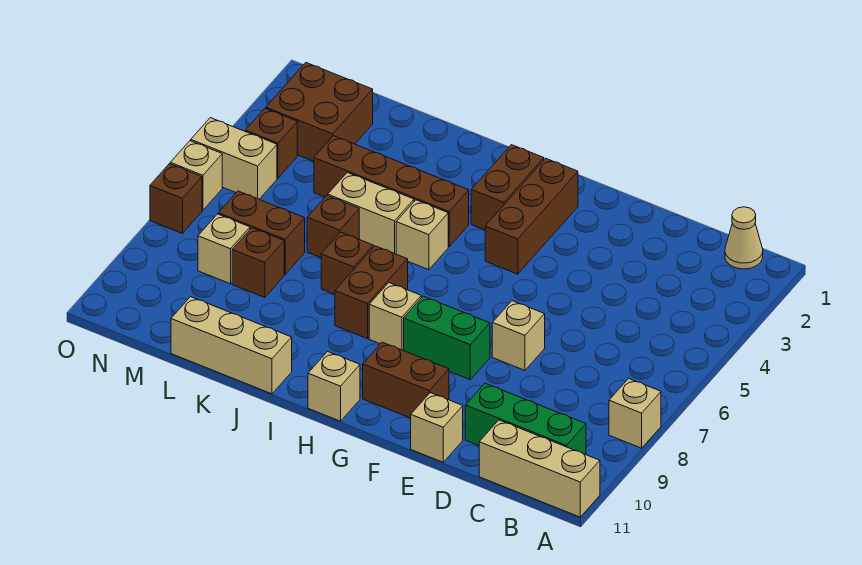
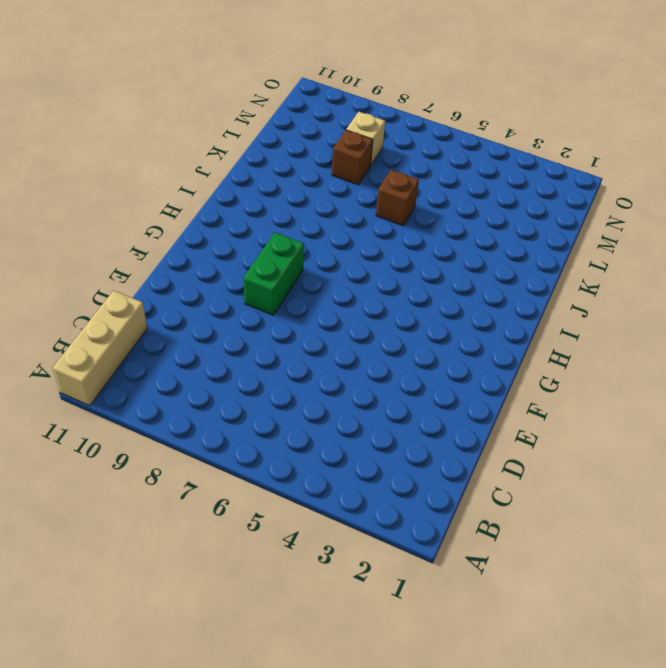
none -> tan brick A8 level 1
none -> tan cone B1 level 1
none -> green brick B10:D10 level 1

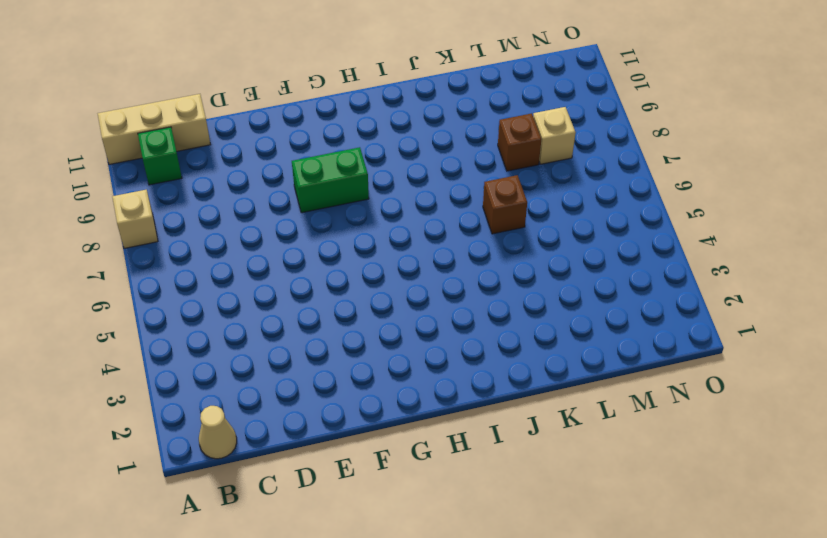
green brick B10 level 1 -> green brick B10:D10 level 1
none -> tan brick E7 level 1
none -> tan brick E11 level 1
none -> brown brick F10:G10 level 1

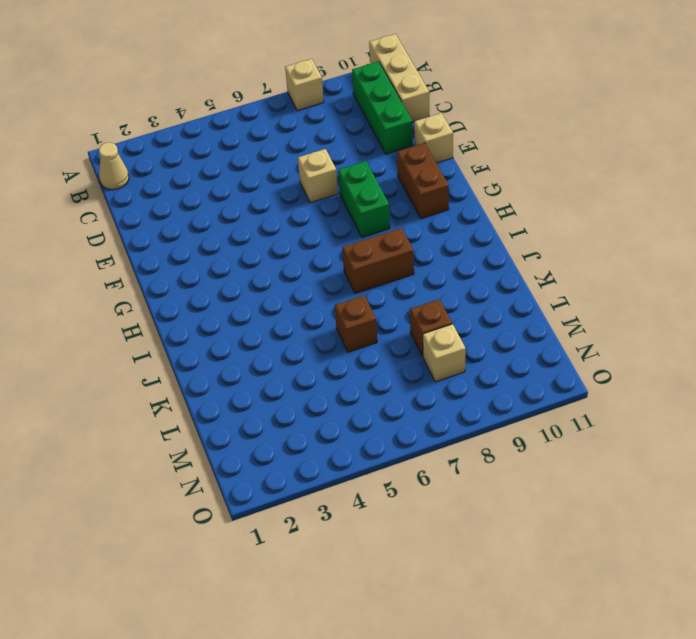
none -> brown brick G2:G4 level 1
none -> brown brick H2:H3 level 1
none -> tan brick H8 level 1

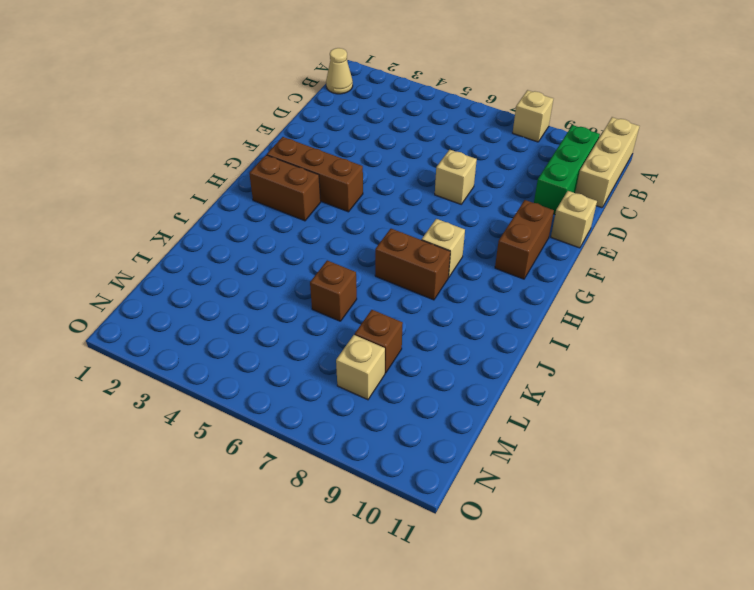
none -> green brick F8:G8 level 1
none -> tan brick H11 level 1
none -> brown brick I4:L4 level 1

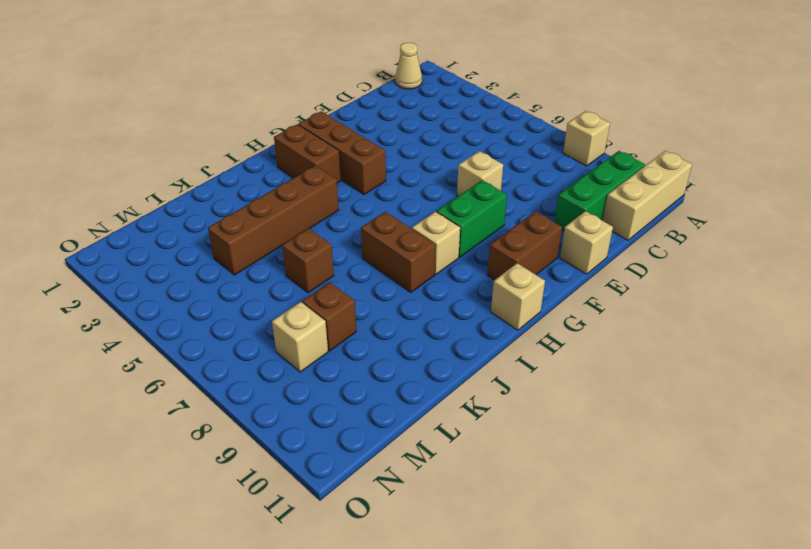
none -> tan brick I5 level 1
none -> tan brick J5:K5 level 1
none -> brown brick J7 level 1

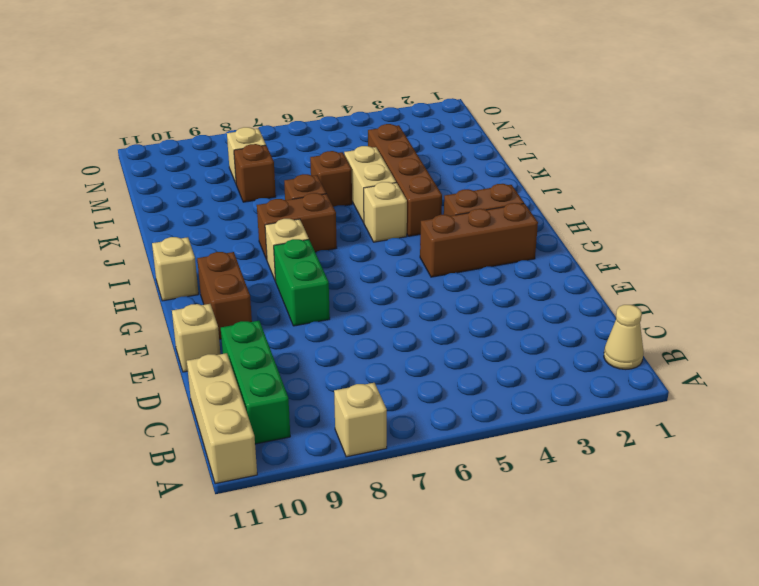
none -> tan brick E7 level 1
none -> tan brick J11:L11 level 1
none -> brown brick L7:M7 level 1

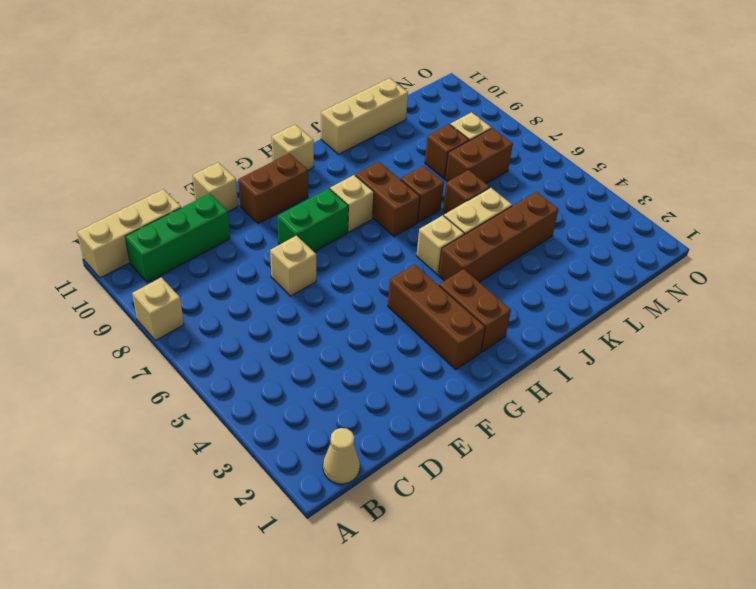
none -> brown brick M2:N3 level 1
none -> brown brick N4 level 1
none -> tan brick N5:O5 level 1

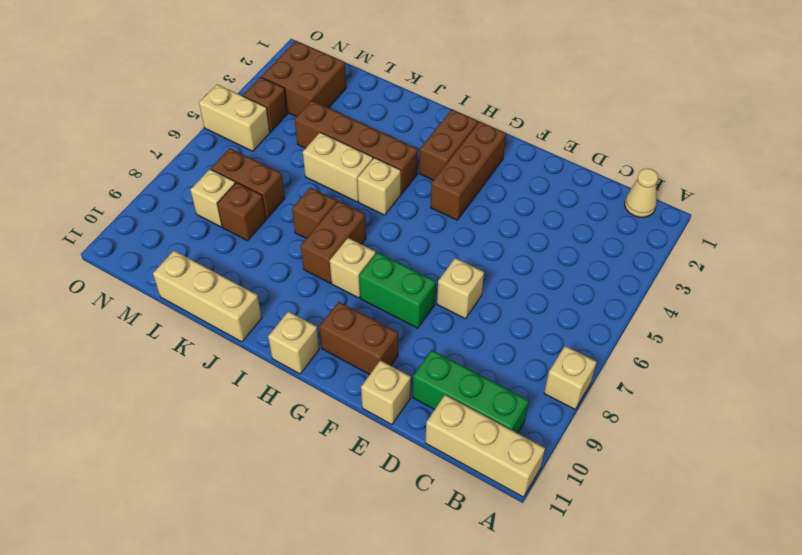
none -> brown brick K6 level 1
none -> tan brick O6 level 1
none -> brown brick O7 level 1

